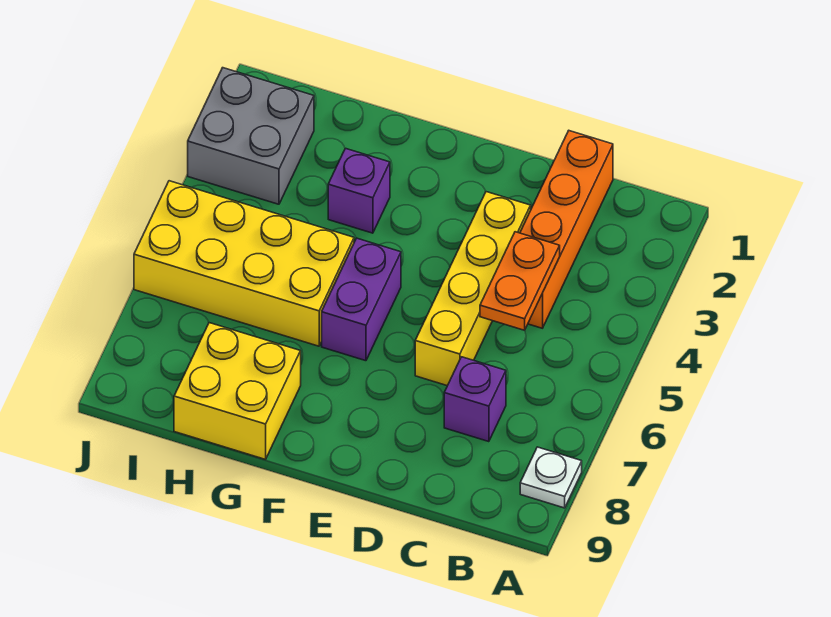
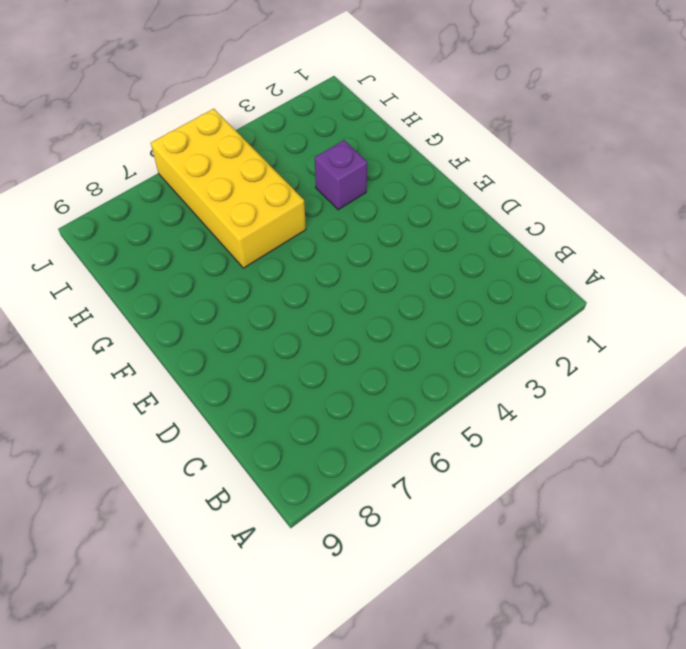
none -> white plate A8 level 1
none -> orange brick C1:C4 level 1

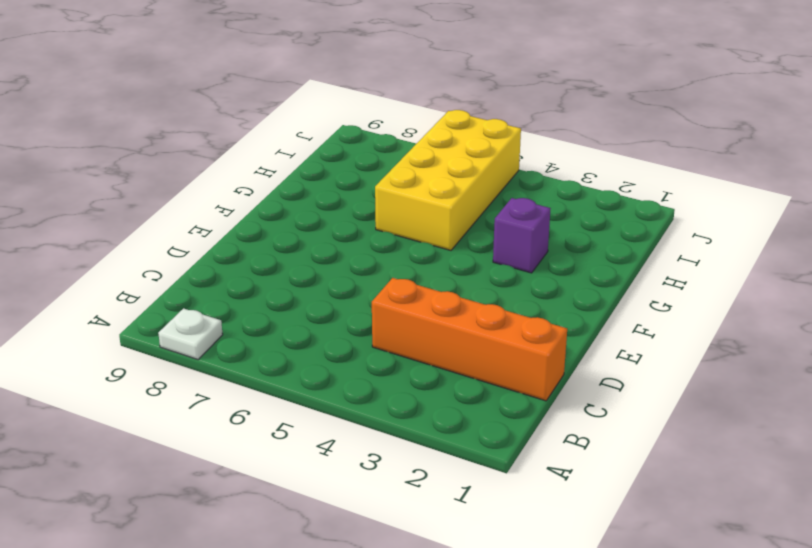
none -> purple brick C7 level 1
none -> yellow brick D3:D6 level 1

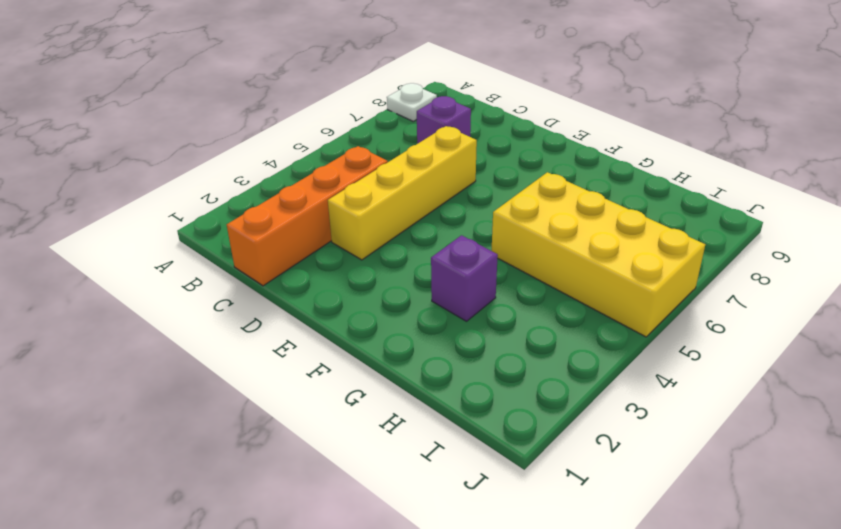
none -> purple brick F5:F6 level 1
none -> yellow brick G8:H9 level 1

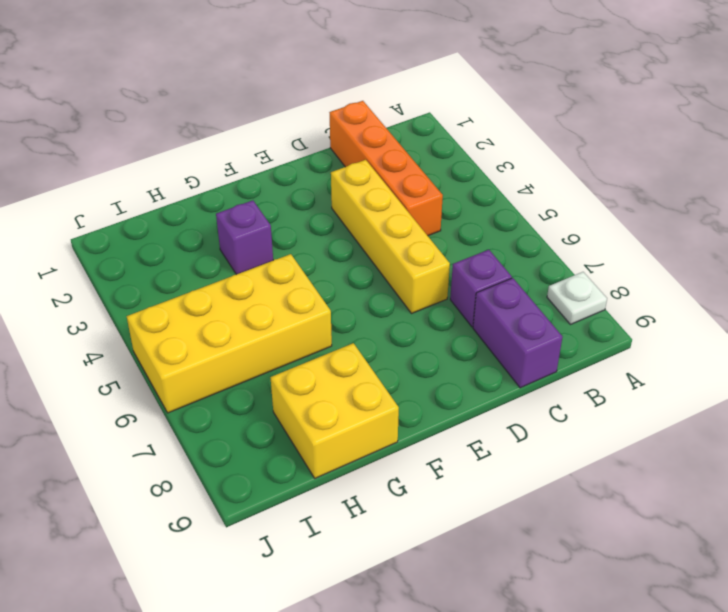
purple brick C8:C9 level 1 -> purple brick F5:F6 level 1
none -> grey brick I2:J3 level 1
none -> orange plate C4:C5 level 2

